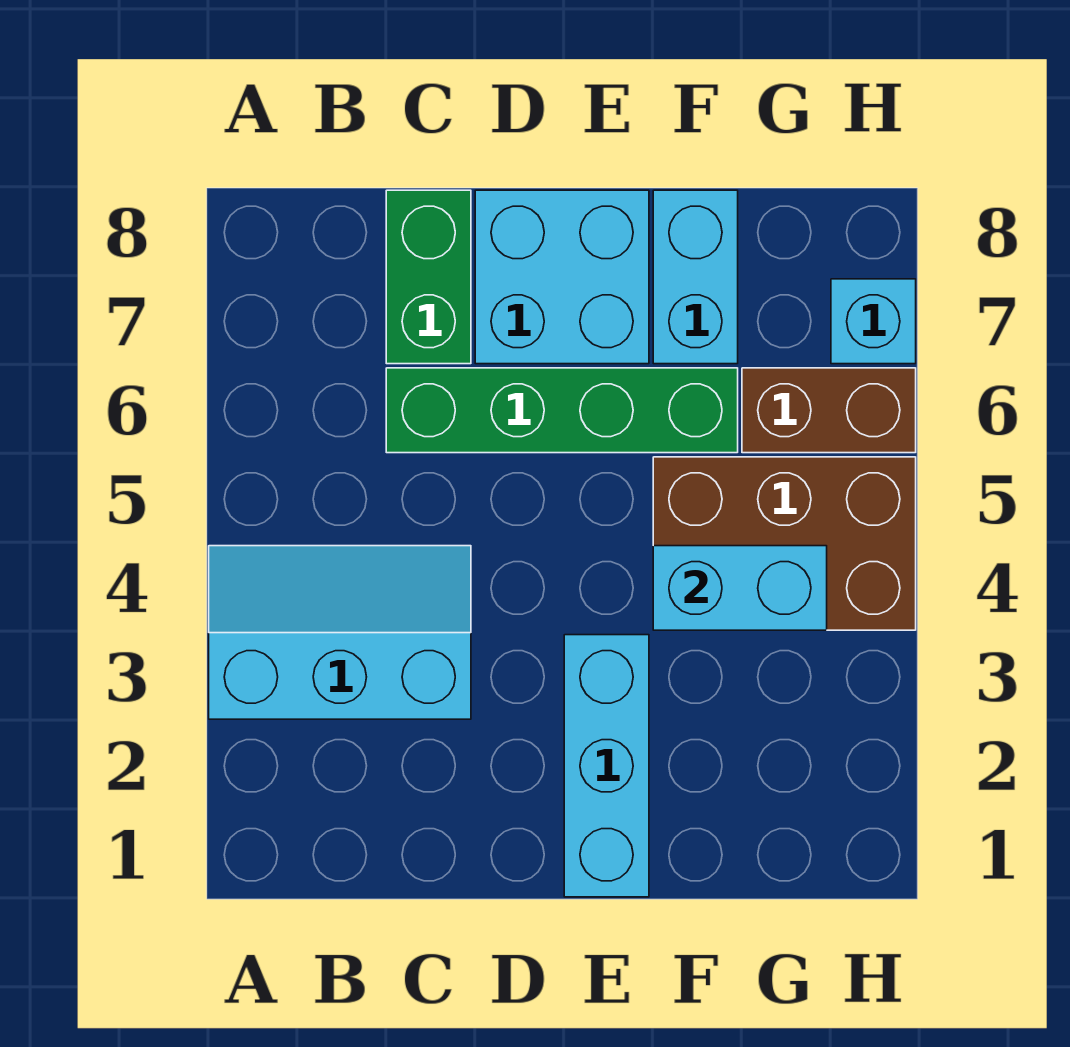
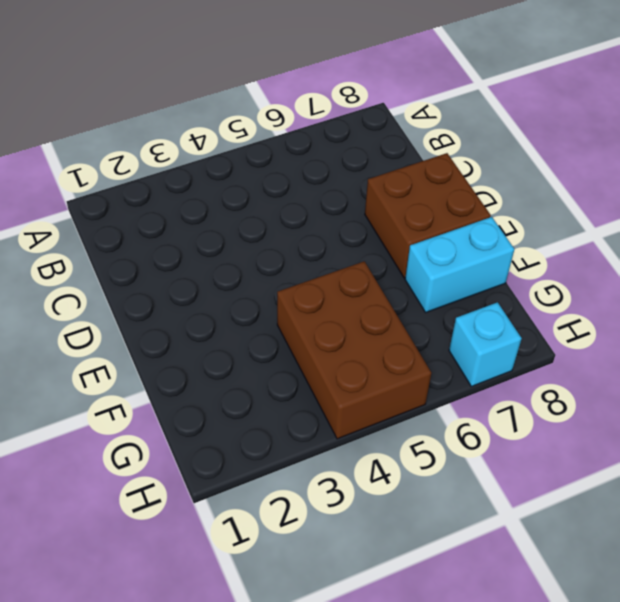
brown brick D7:E8 level 1 -> cyan brick D7:E8 level 1
none -> cyan slope A3:C4 level 1 top 3
none -> green brick C6:F6 level 1

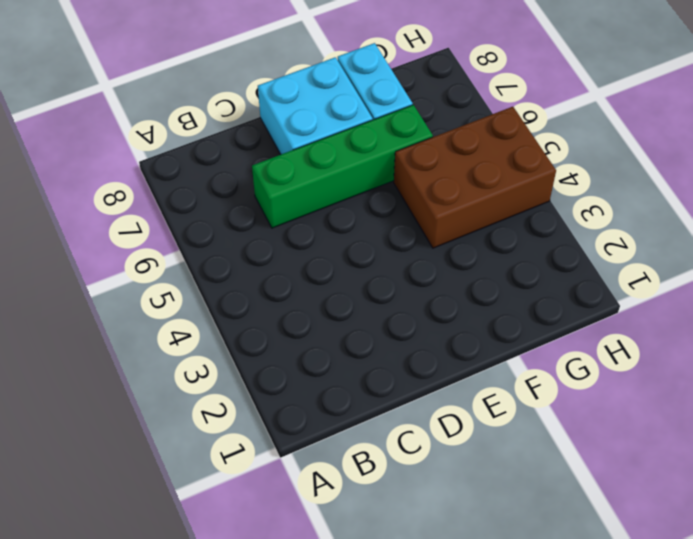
none -> cyan slope A3:C4 level 1 top 3
none -> green brick C7:C8 level 1

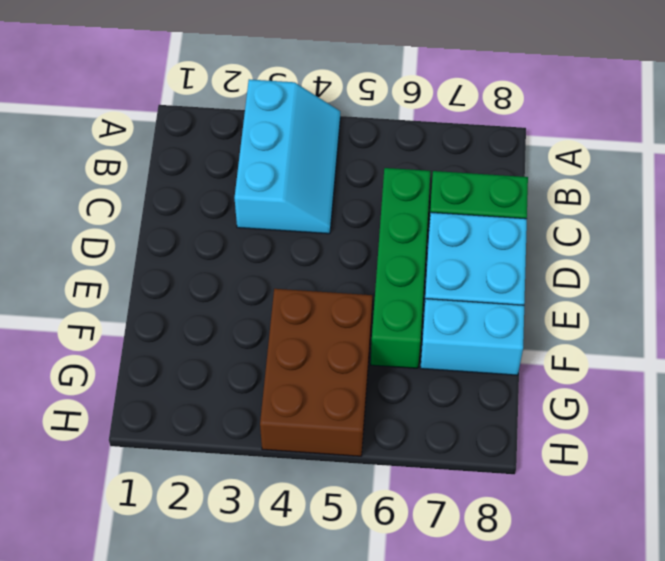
none -> cyan brick E1:E3 level 1
none -> brown brick G6:H6 level 1

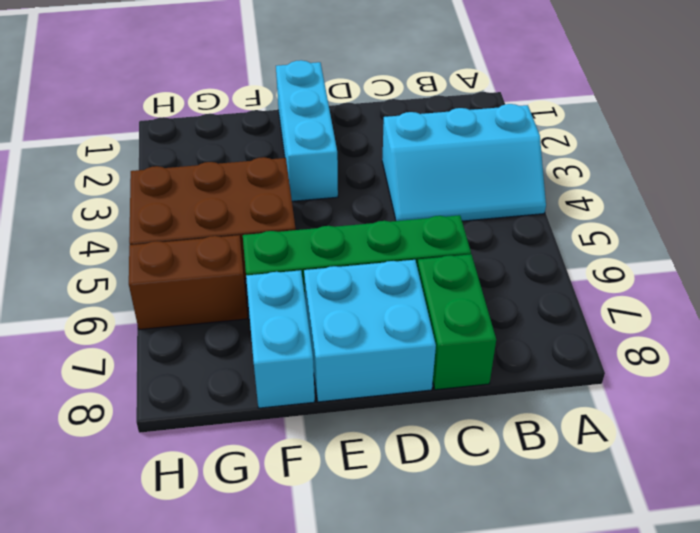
none -> cyan brick H7 level 1
none -> cyan brick F4:G4 level 2

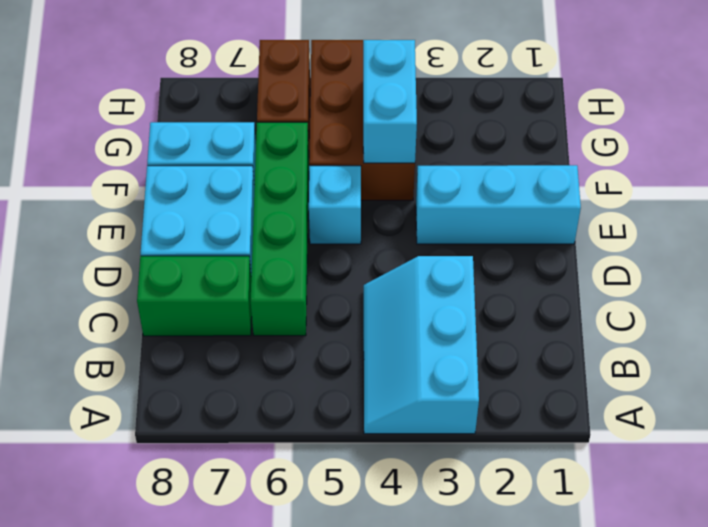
cyan brick E5 level 1 -> cyan brick H7 level 1

